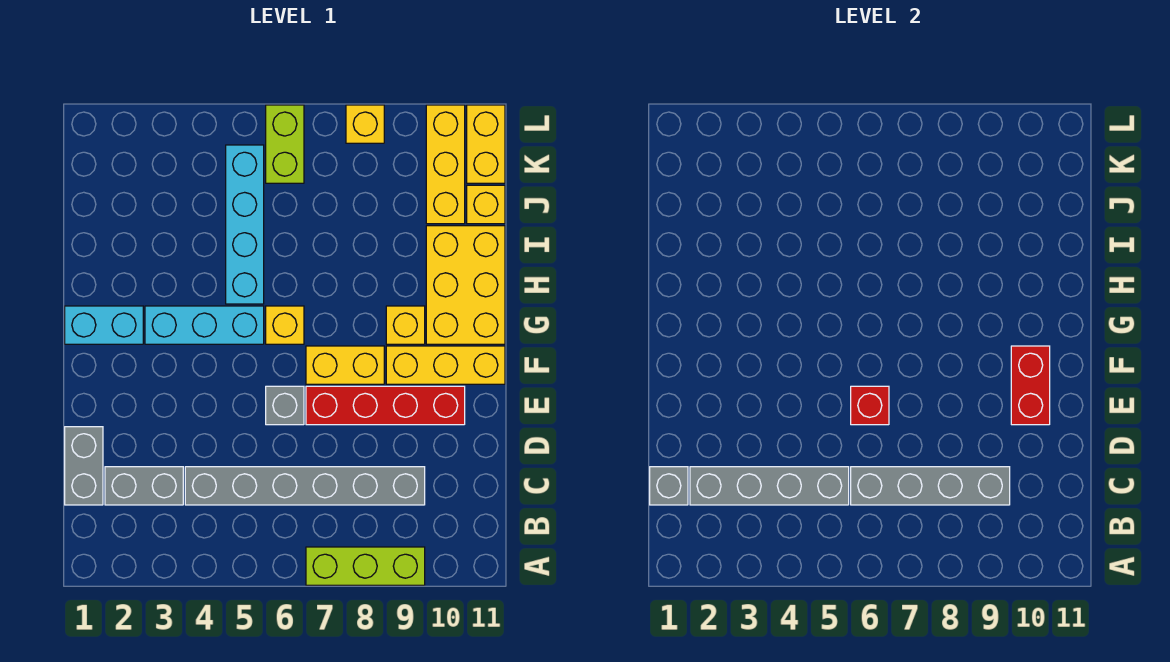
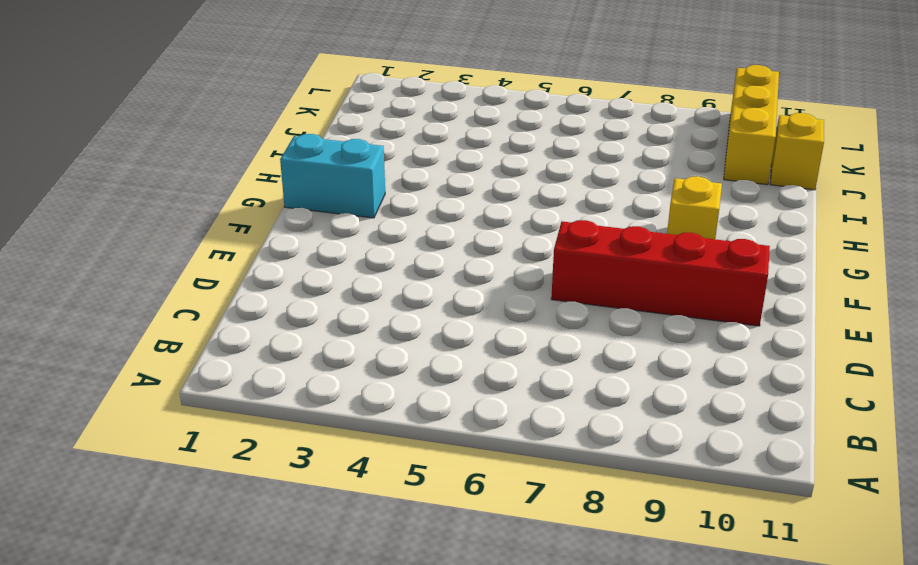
none -> lime brick A7:A9 level 1
none -> grey brick C1:D1 level 1
none -> grey brick C2:C3 level 1

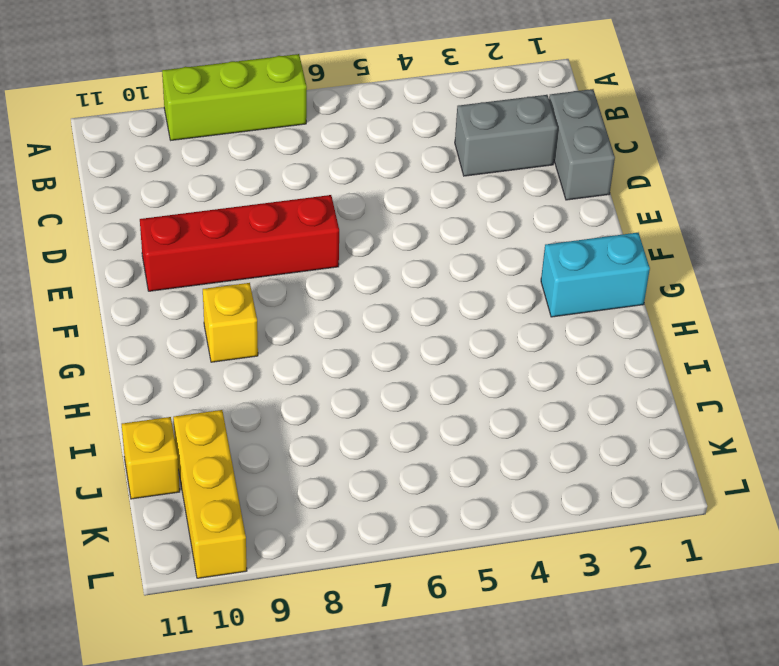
none -> grey brick C4:C9 level 1
none -> grey brick E6 level 1
none -> yellow brick F7:F8 level 1

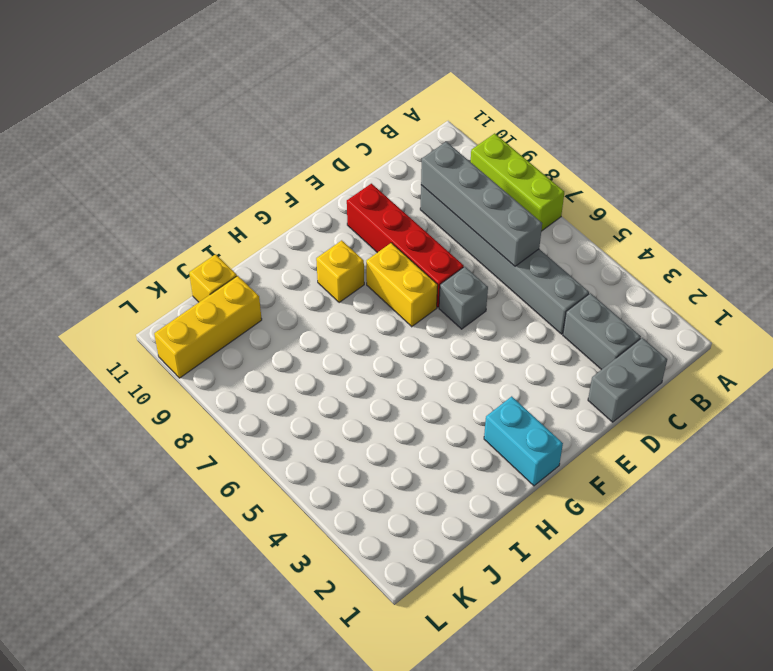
none -> yellow brick F9:F11 level 1
none -> cyan brick G3:G5 level 1
none -> yellow brick G6 level 1

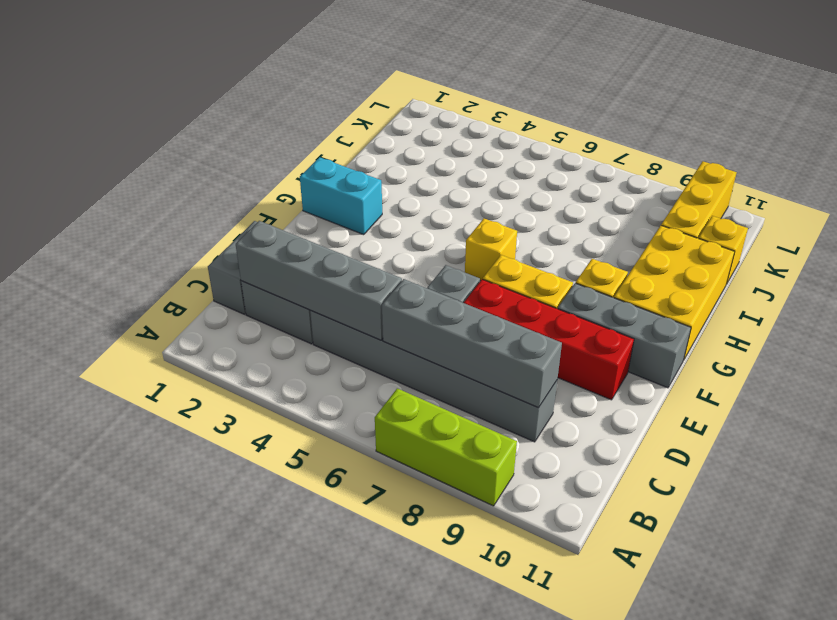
grey brick F9:F11 level 1 -> yellow brick F9:F11 level 1
none -> cyan brick G3:G5 level 1
none -> cyan brick H5:K5 level 1
none -> lime brick K6:L6 level 1

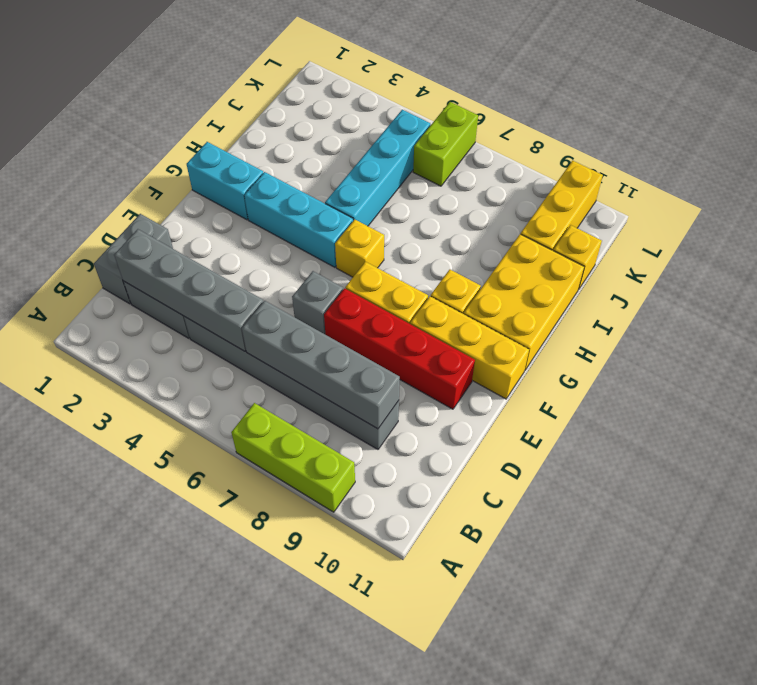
none -> yellow brick K11:L11 level 1
none -> yellow brick L8 level 1
none -> grey brick C1 level 2

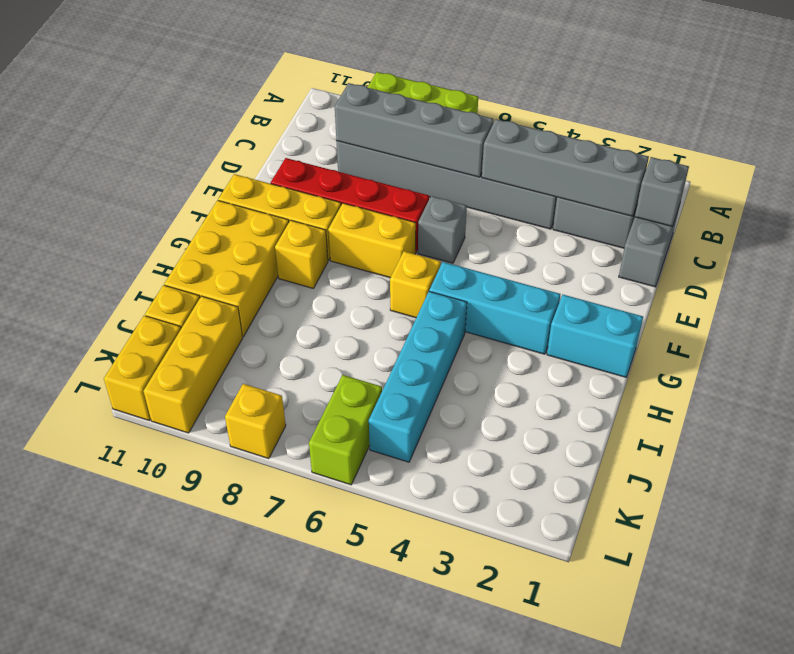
none -> red brick E6 level 2
none -> red brick E10:F10 level 2

